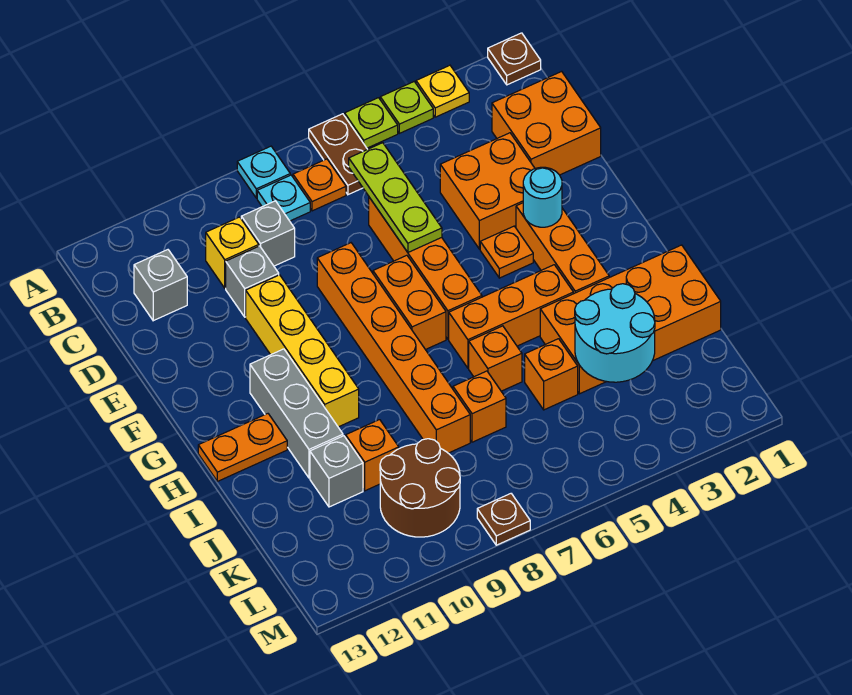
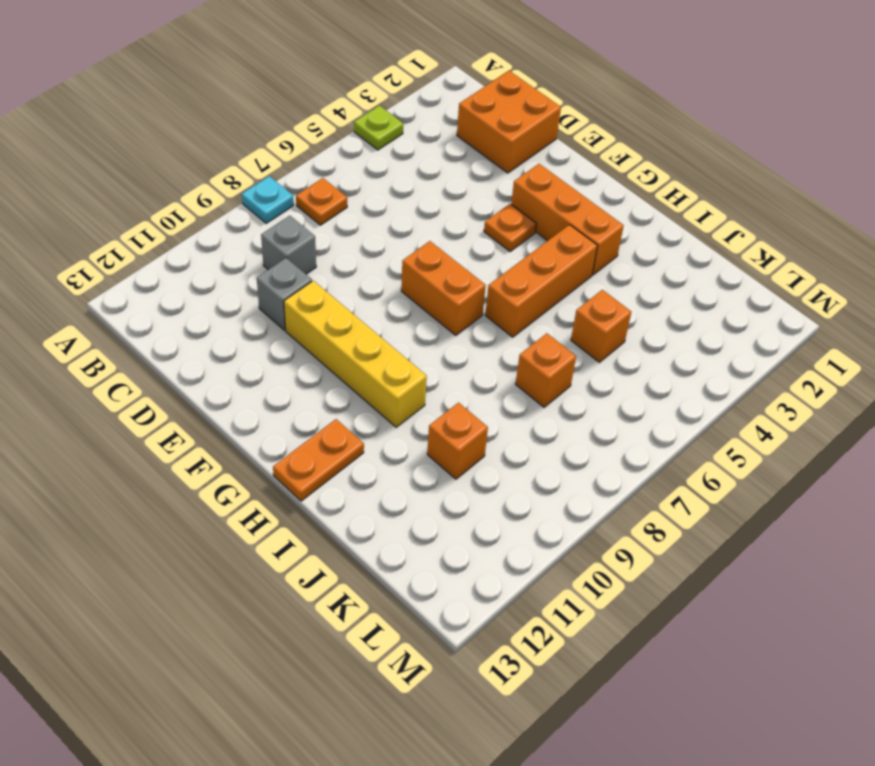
none -> brown plate A1 level 1
none -> yellow plate A3 level 1
none -> lime plate A5 level 1
none -> brown plate A6:B6 level 1

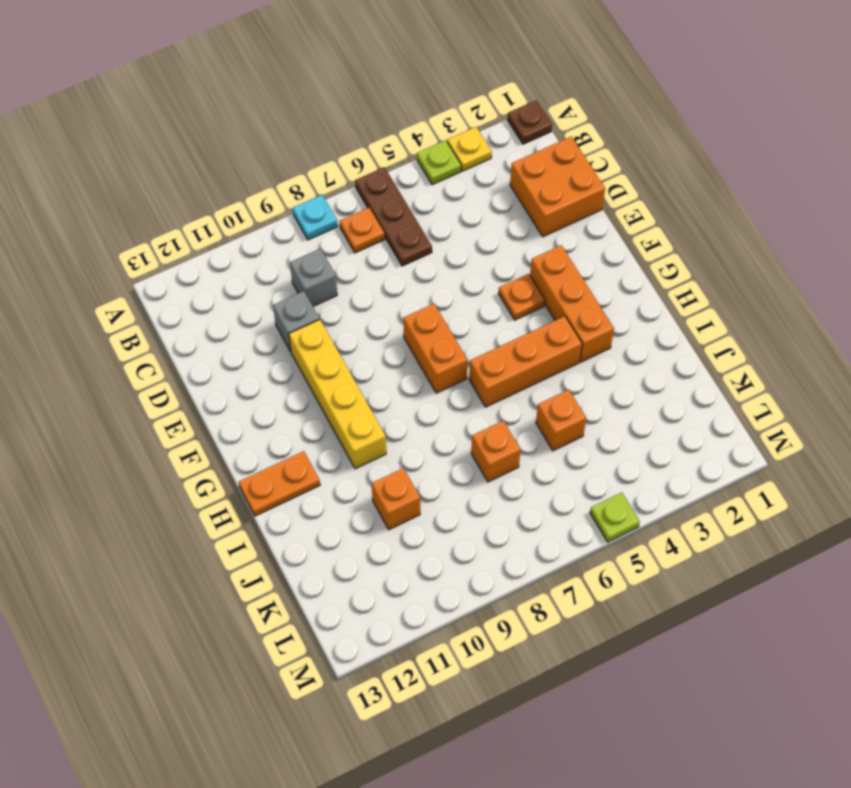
brown plate A6:C6 level 1 -> brown plate A6:B6 level 1
lime plate M5 level 1 -> lime plate A5 level 1
none -> cyan plate B8 level 1
none -> yellow brick C10 level 1
none -> grey brick C12 level 1
none -> orange brick D3:E4 level 1

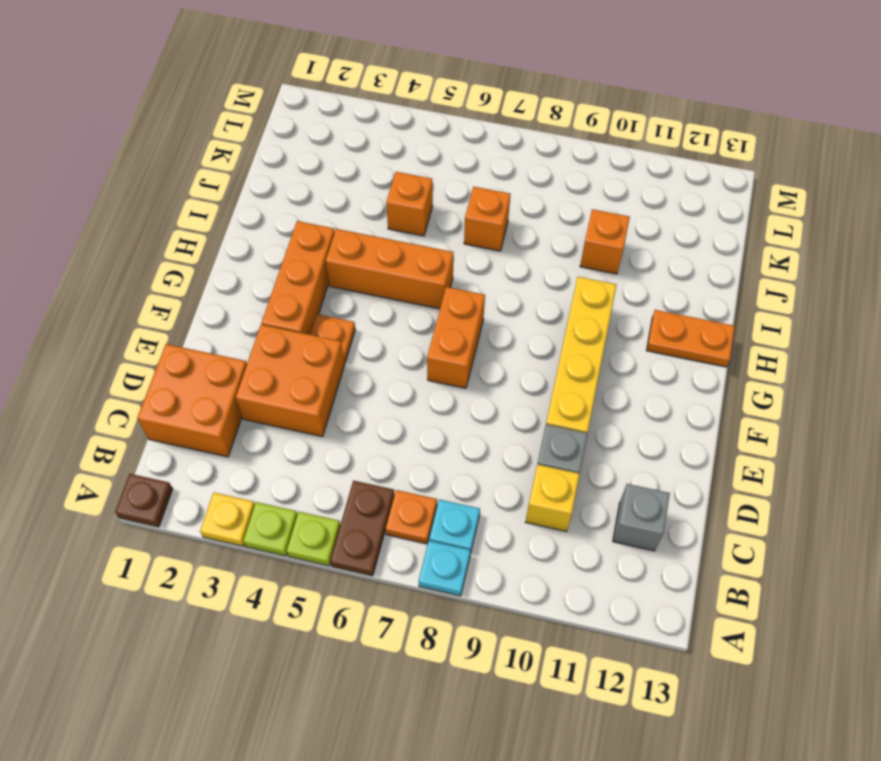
none -> grey brick C9 level 1
none -> orange brick D6:G6 level 1
none -> orange brick E8:J8 level 1
none -> grey brick G11:I11 level 1

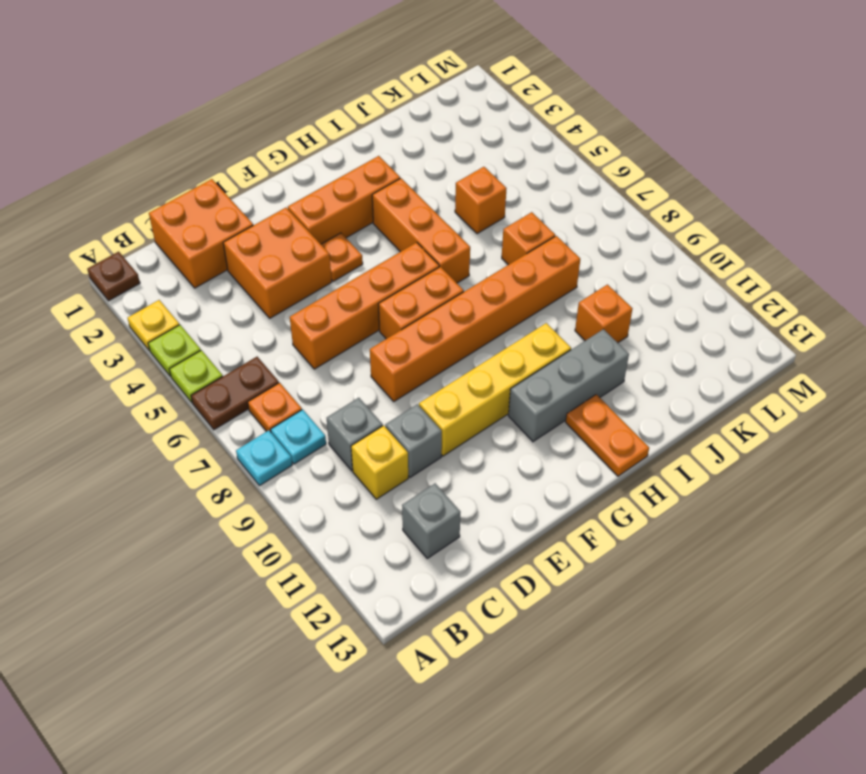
none -> orange brick I1:J4 level 1
none -> orange brick I6 level 1
none -> grey brick J11 level 1
none -> brown round brick K9:L10 level 1

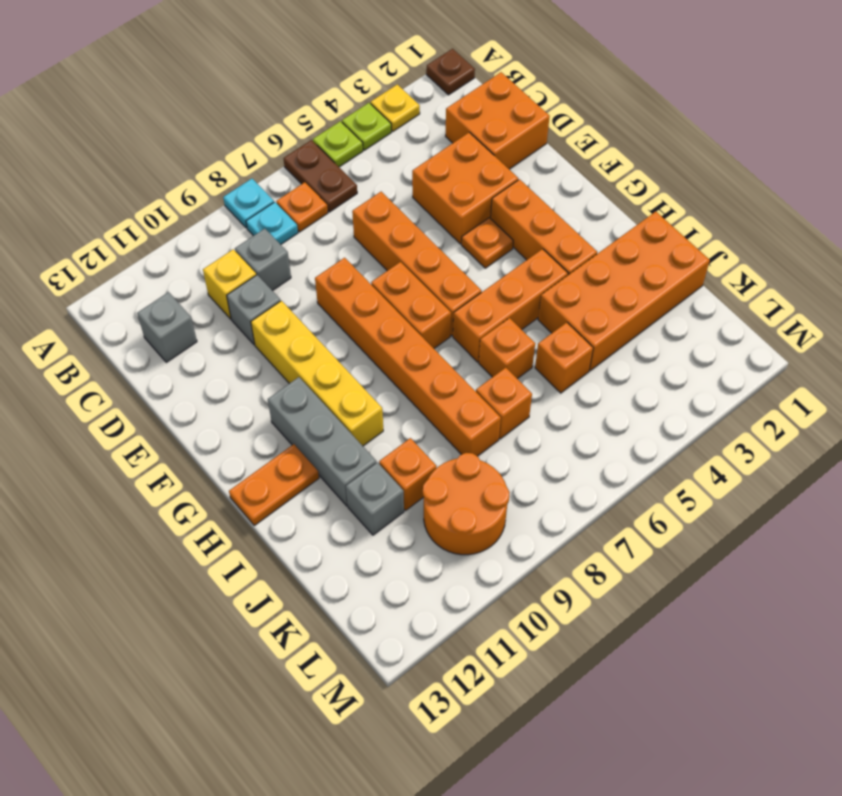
orange round brick K9:L10 level 1 -> brown round brick K9:L10 level 1
none -> brown plate M8 level 1
none -> lime plate C6:E6 level 2
none -> cyan round brick F3 level 2
none -> cyan round brick J3:K4 level 2

